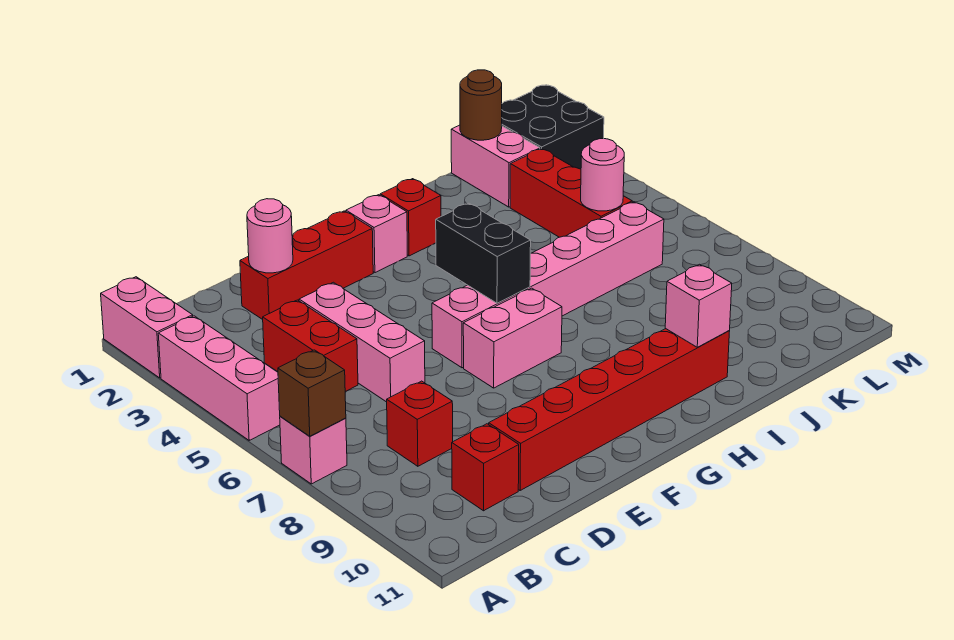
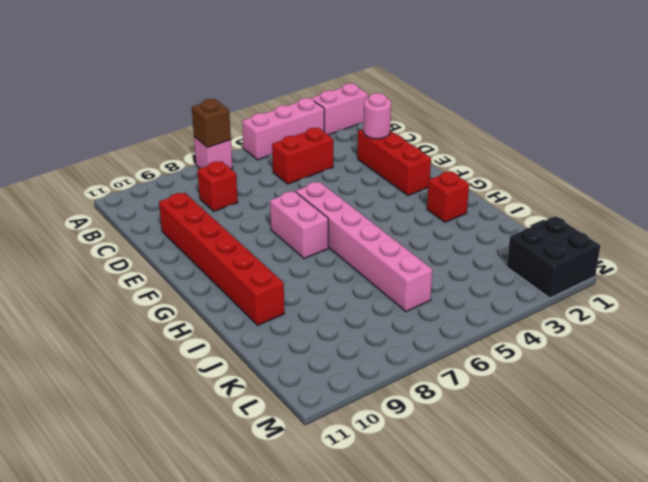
none -> red brick C10 level 1
none -> pink brick D4:D6 level 1
none -> pink brick G2 level 1

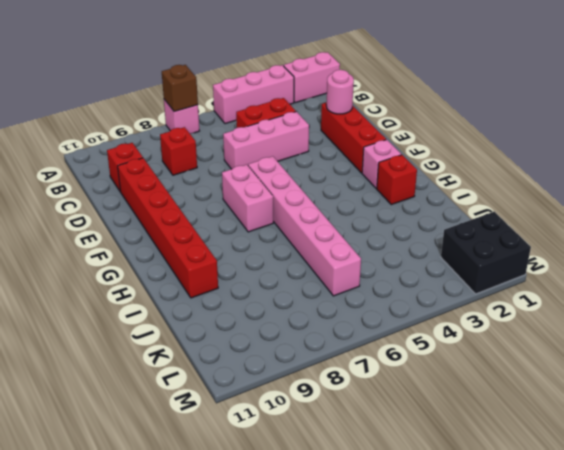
none -> pink brick K1:K2 level 1
none -> red brick K3:K5 level 1
none -> black brick G5:G6 level 2

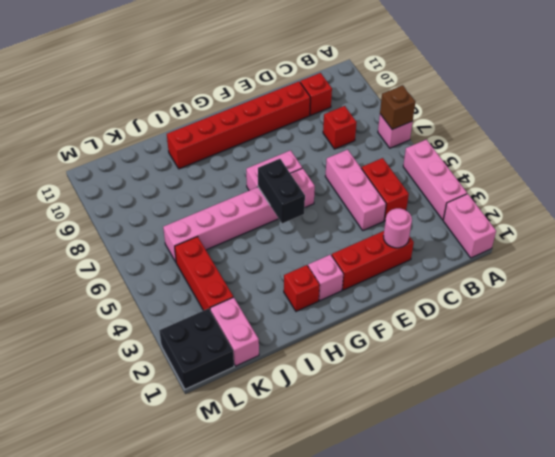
none -> pink brick I10 level 2
none -> brown round brick K1 level 2
none -> pink round brick K5 level 2

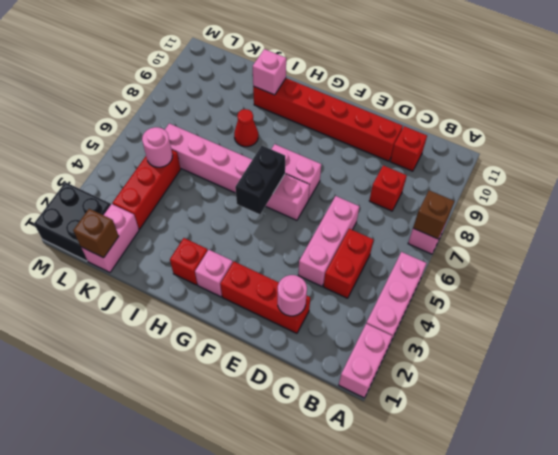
red cone I8 level 1 -> none
brown brick K1 level 2 -> brown round brick K1 level 2

